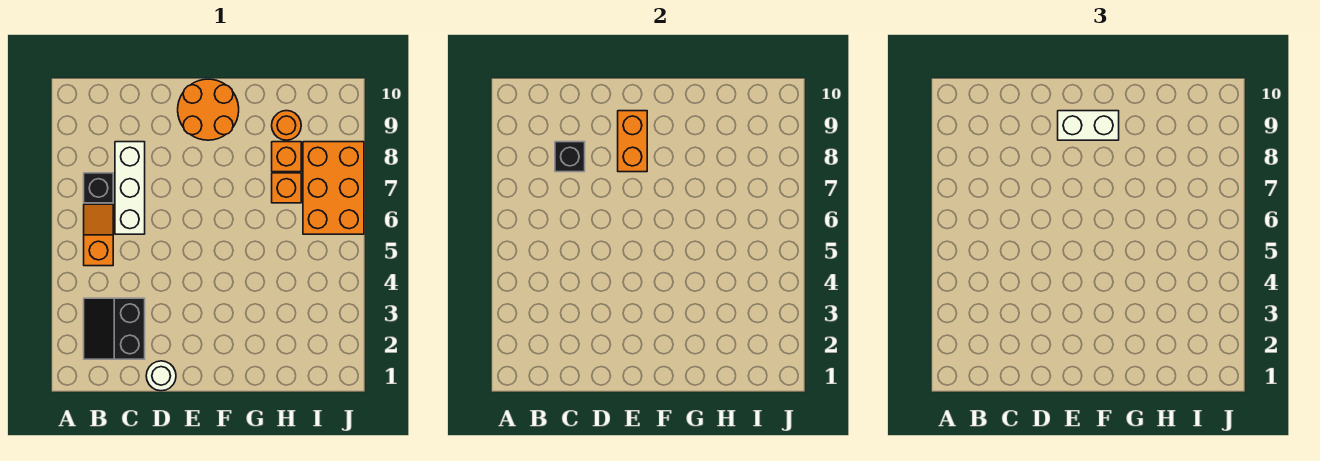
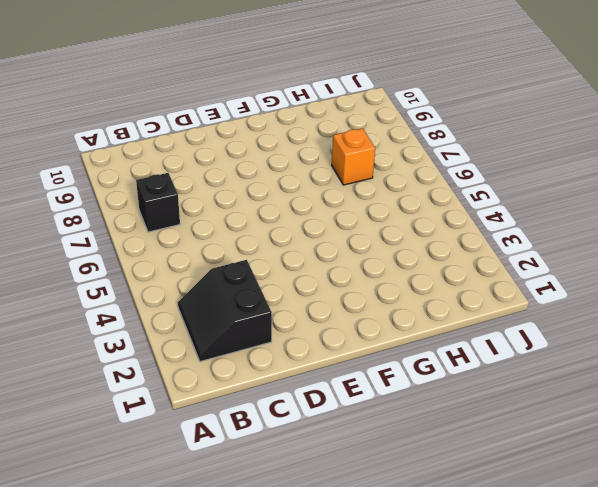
none -> orange slope B5:B6 level 1 top 5
none -> white brick C6:C8 level 1
none -> white round brick D1 level 1

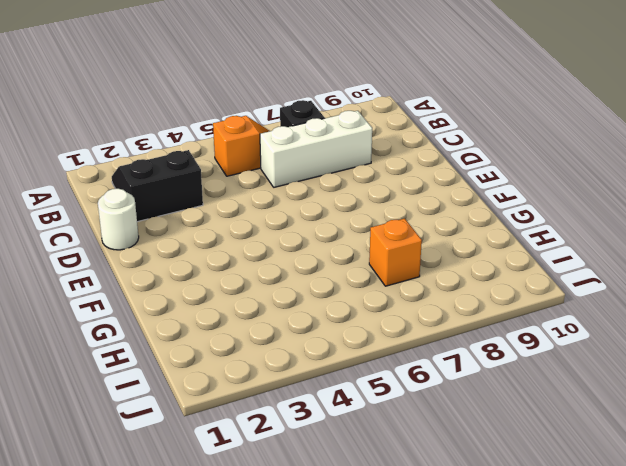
none -> orange round brick E9:F10 level 1
none -> orange brick H8 level 1
none -> orange round brick H9 level 1

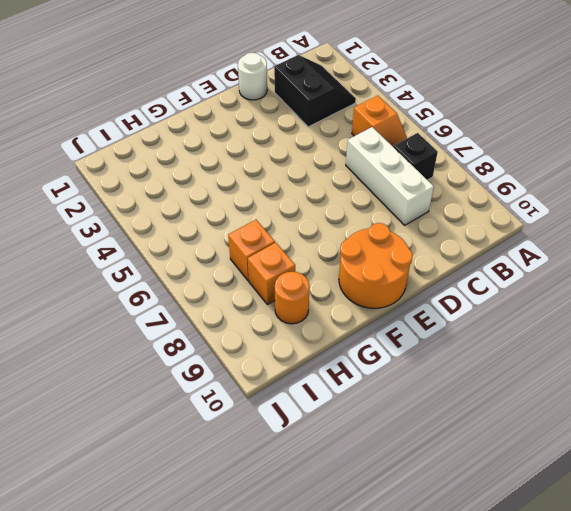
none -> orange brick I6:J8 level 1
none -> black brick C8 level 2
none -> orange brick E8:E9 level 2

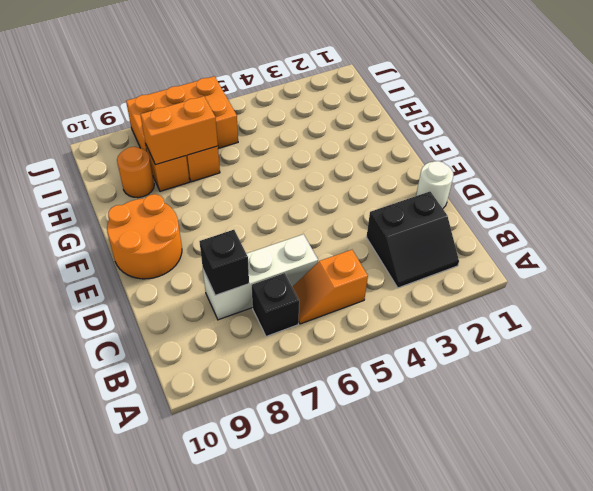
orange brick H7:H8 level 2 -> orange brick E8:E9 level 2
none -> white brick E9:F9 level 3

